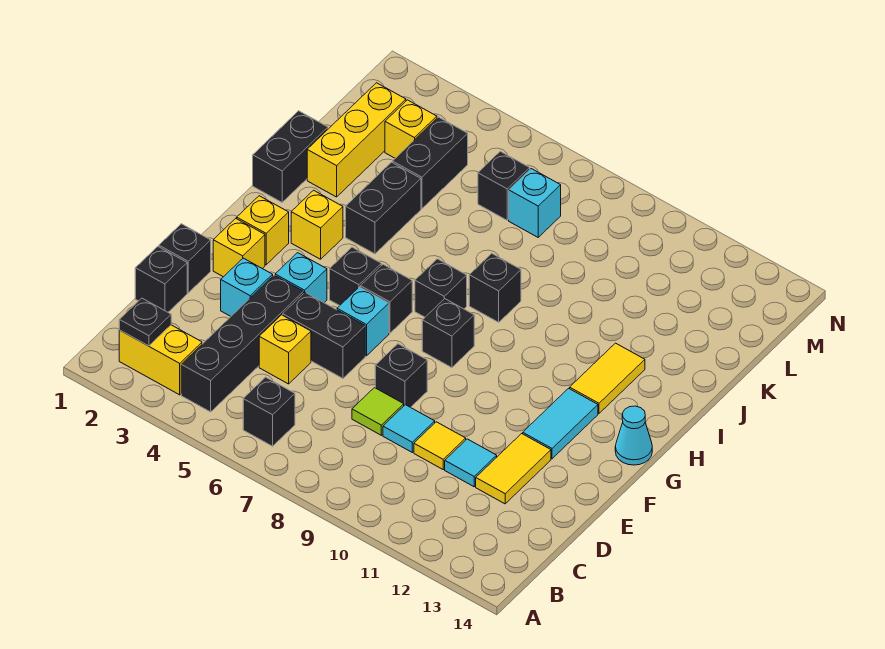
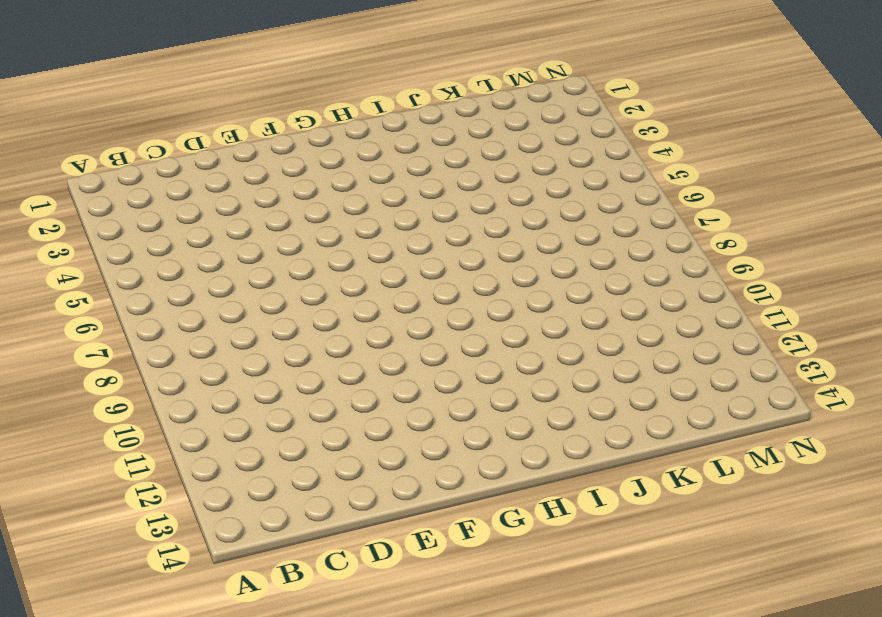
none -> yellow brick B2:B3 level 1
none -> black brick B4:E4 level 1
none -> black brick B6 level 1
none -> black brick D1 level 1

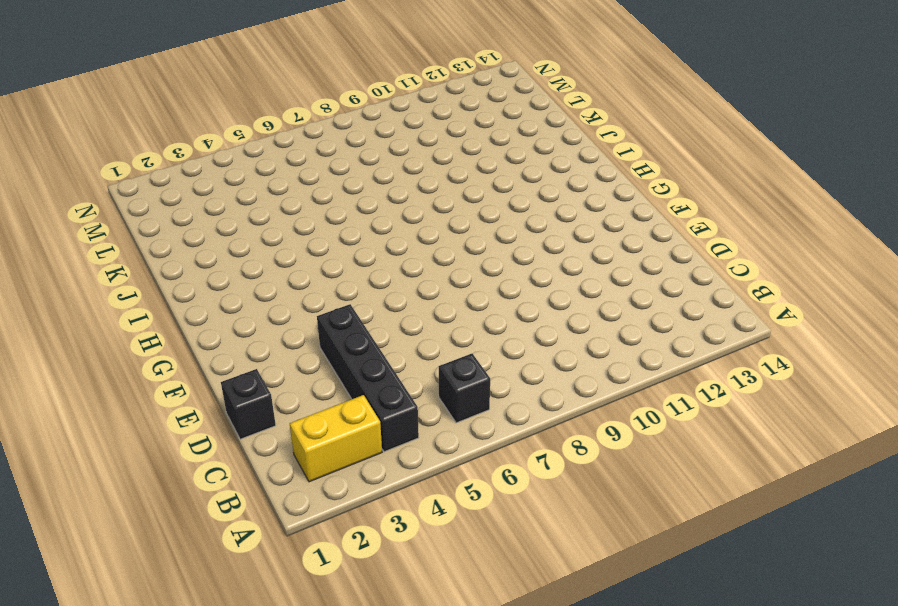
none -> yellow brick D5 level 1
none -> lime tile D8 level 1
none -> cyan tile D9 level 1
none -> yellow tile D10 level 1

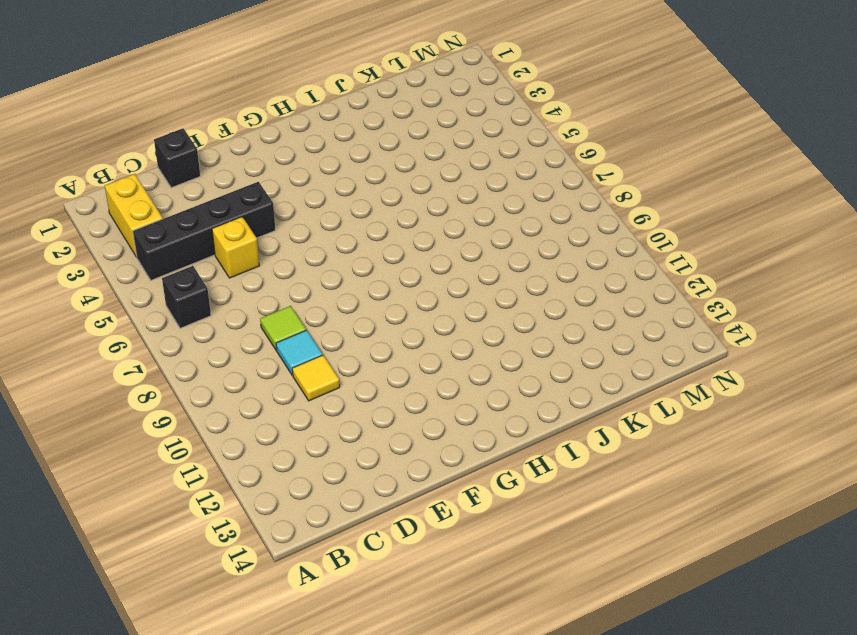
none -> cyan tile D11 level 1
none -> yellow tile D12:E12 level 1
none -> black brick E1 level 1
none -> cyan brick E3 level 1

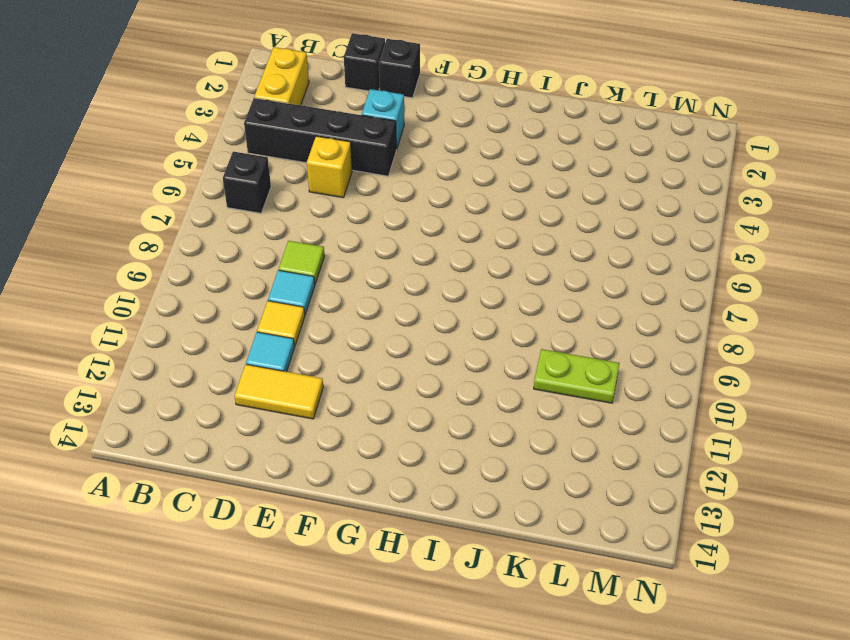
lime plate K10:L10 level 1 -> none
none -> black brick E5:E6 level 1
none -> black brick E8 level 1
none -> yellow brick F2 level 1
none -> cyan brick F4 level 1

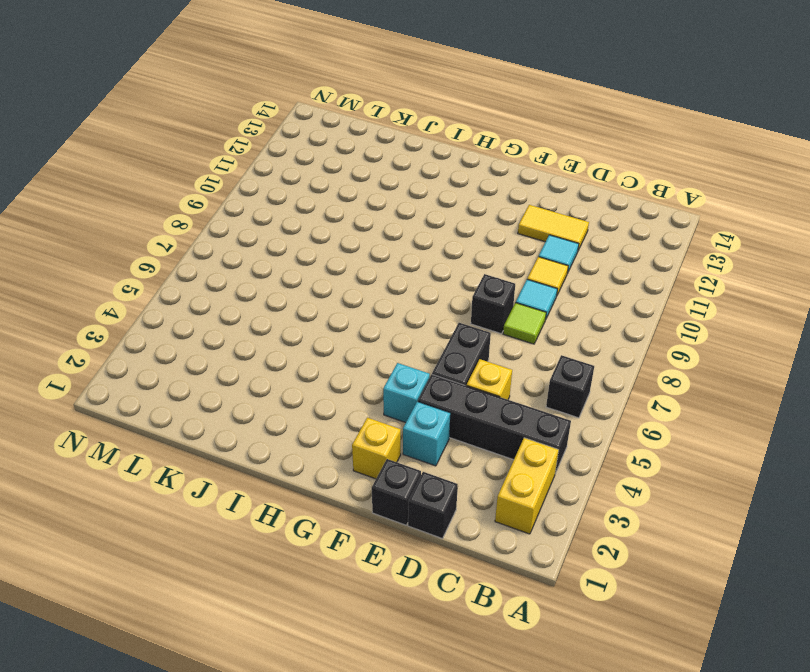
none -> cyan brick F6 level 1
none -> cyan tile F12:G12 level 1
none -> yellow brick G2 level 1
none -> black brick G5 level 1

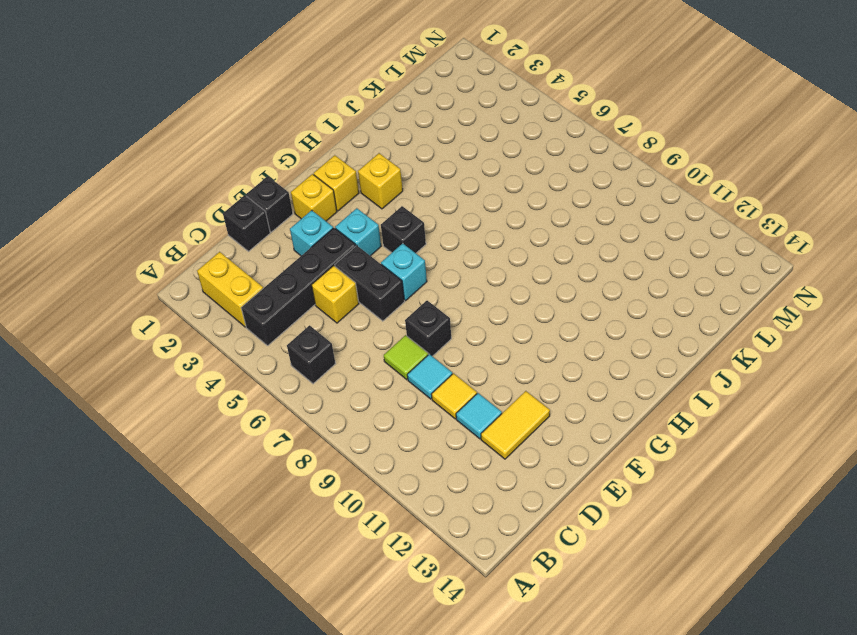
none -> cyan tile F12:G12 level 1
none -> black brick G6 level 1
none -> black brick G8 level 1
none -> cyan cone G14 level 1

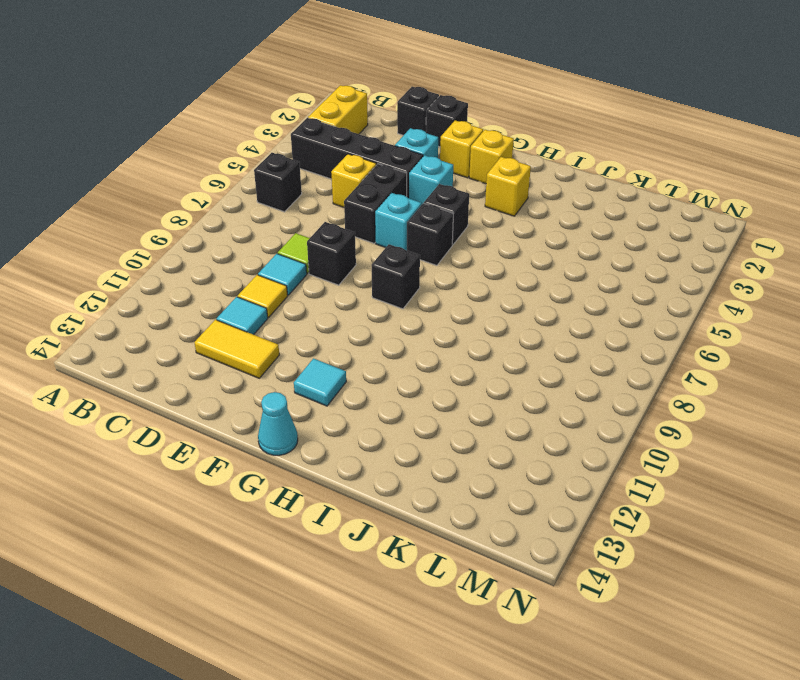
cyan tile G12 level 1 -> cyan tile F12:G12 level 1
none -> black brick H7 level 1
none -> yellow tile H12:I12 level 1
none -> black brick I1:J1 level 1
none -> black brick I4:J4 level 1

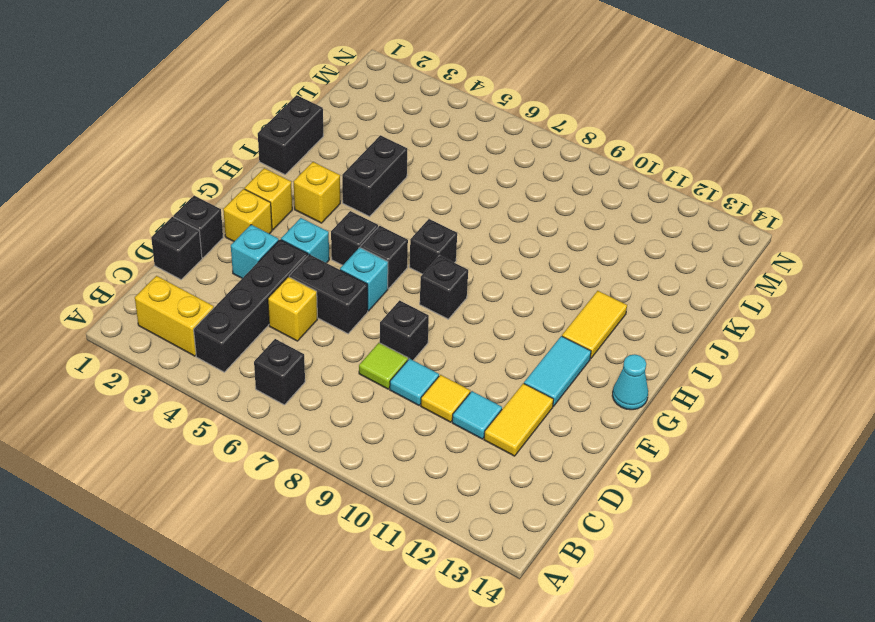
none -> black brick I8 level 1
none -> yellow brick J2:L2 level 1
none -> black brick K4:L4 level 1
none -> yellow brick L3 level 1

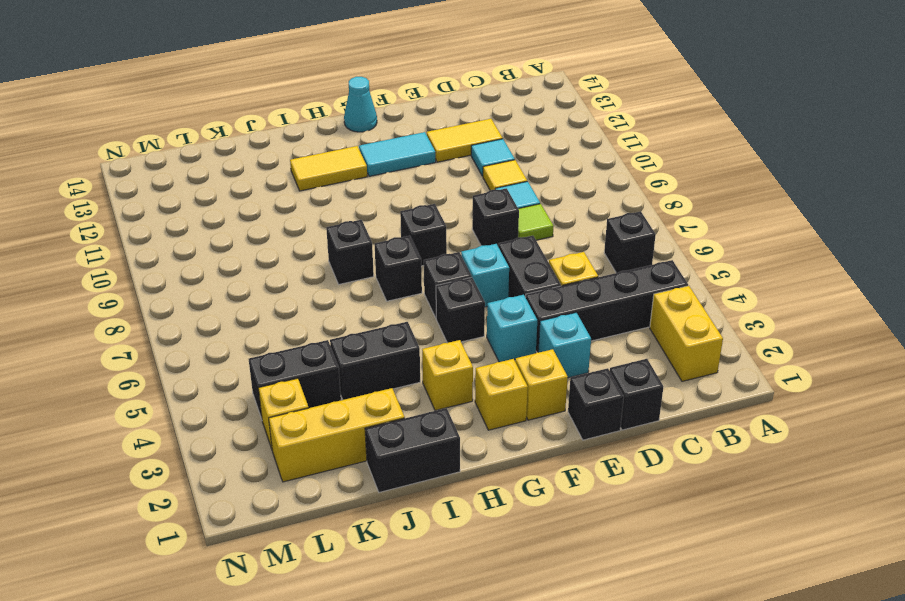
none -> black brick L6 level 1
none -> cyan brick L7 level 1
none -> black plate B2 level 2

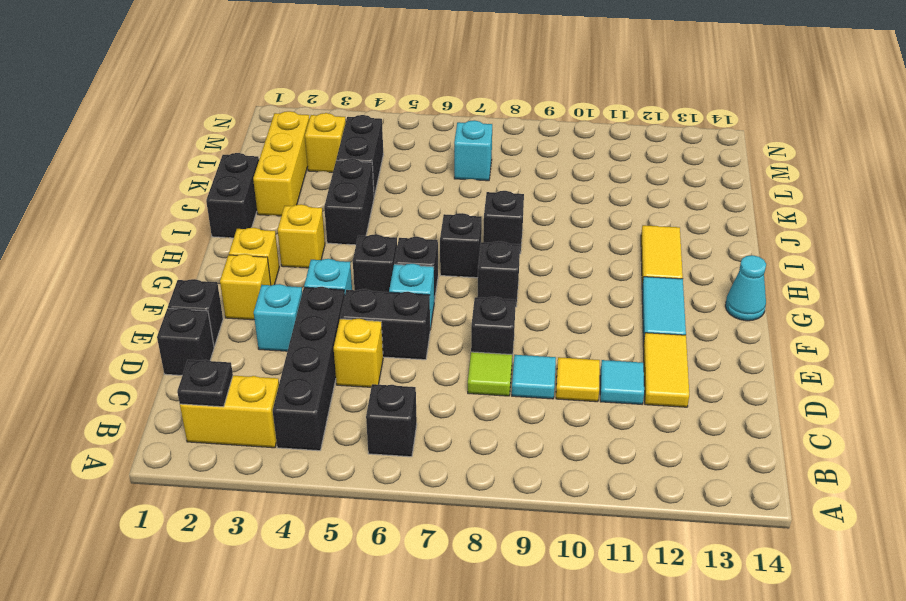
none -> black brick L6 level 1

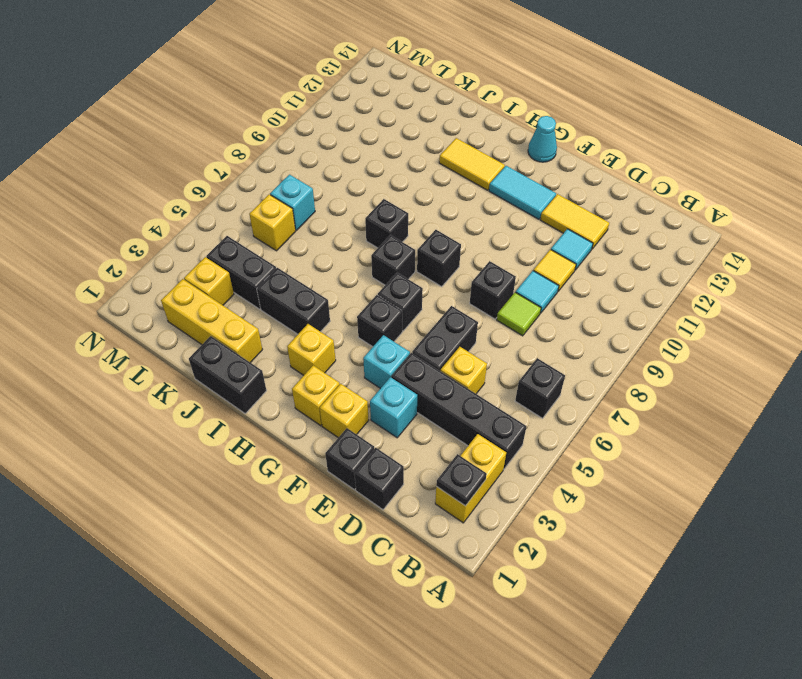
yellow brick L6 level 1 -> black brick L6 level 1
none -> cyan brick F6 level 1

